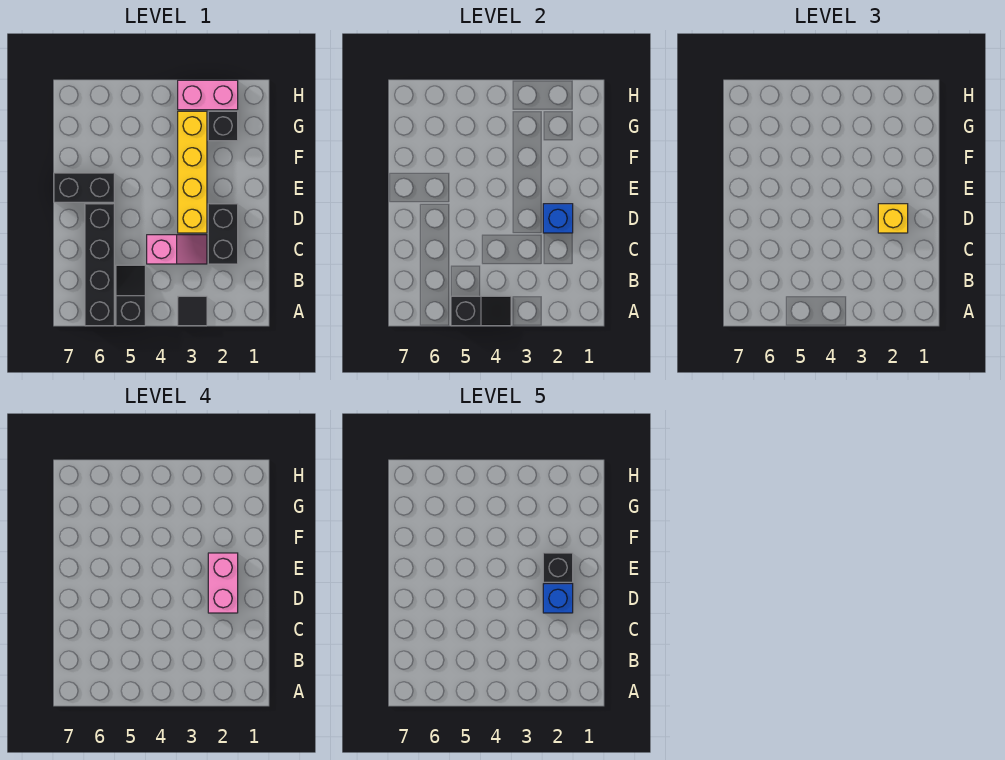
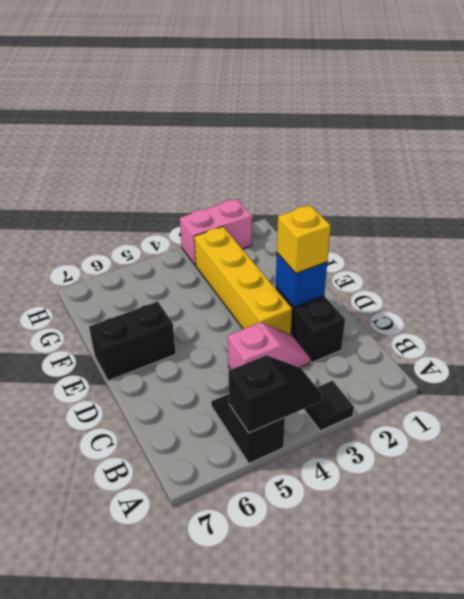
none -> black brick A6:D6 level 1
none -> black brick G2 level 1
none -> pink brick D2:E2 level 4

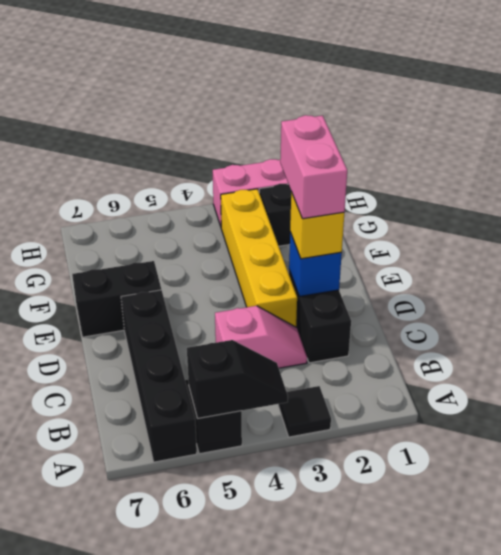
none -> blue brick D2 level 5
none -> black brick E2 level 5

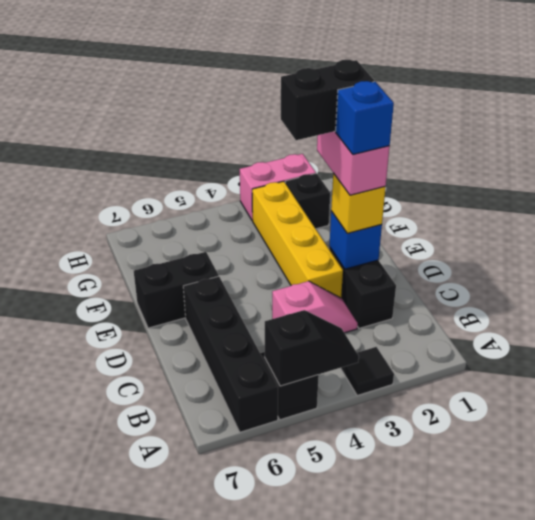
black brick E2:E3 level 5 -> black brick E2 level 5

